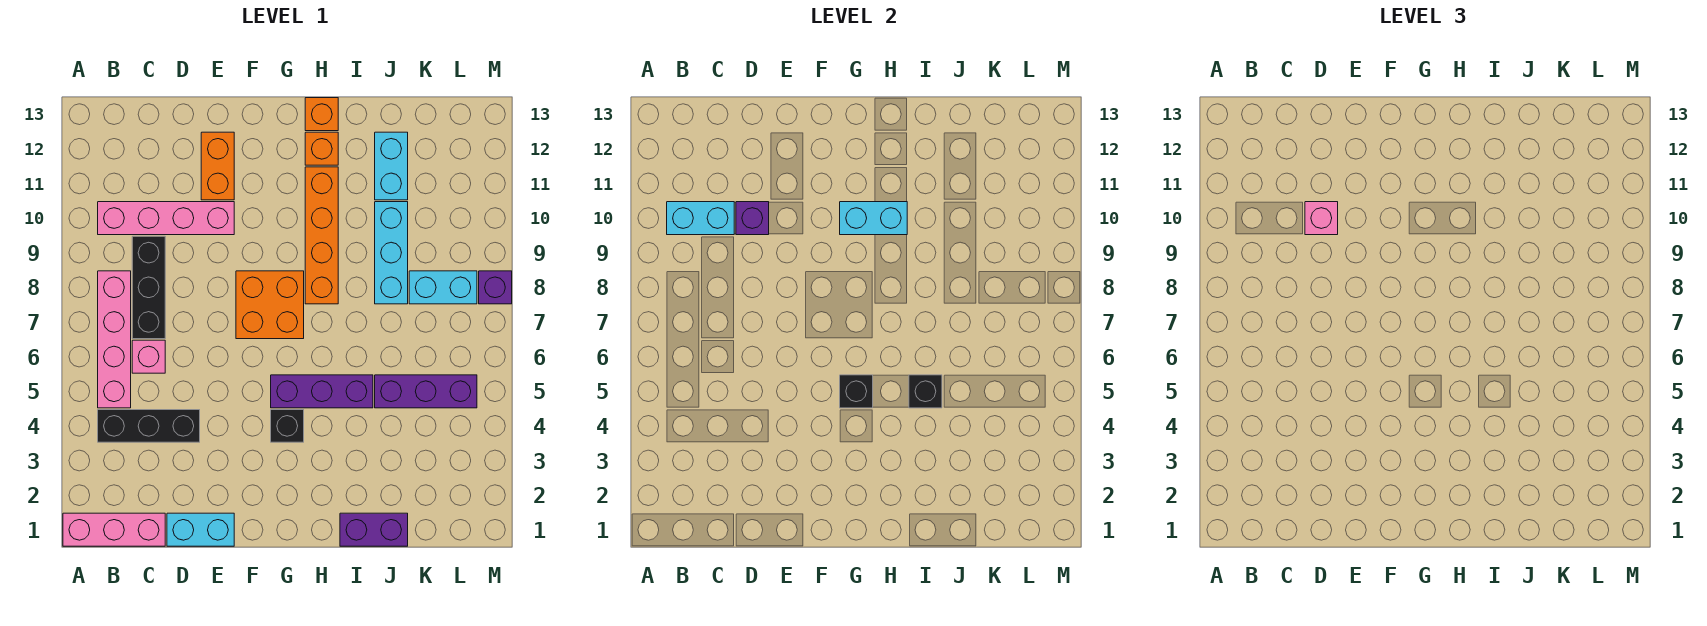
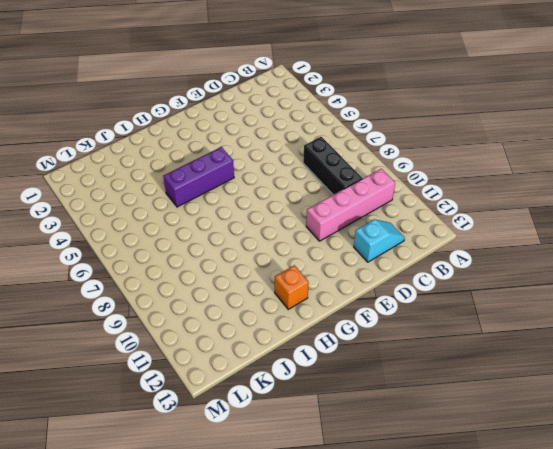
cyan slope C12:D12 level 1 top D -> none
none -> pink brick A1:C1 level 1
none -> black brick B4:D4 level 1
none -> pink brick B5:B8 level 1

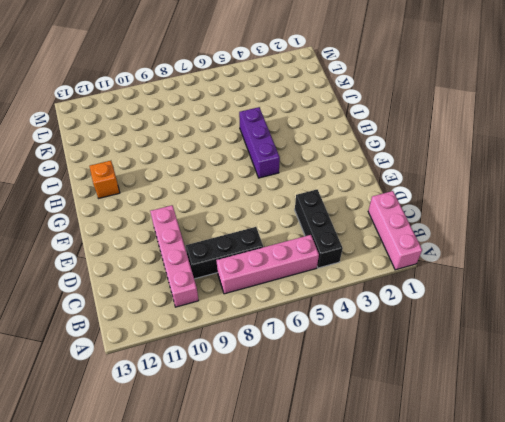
none -> pink brick C6 level 1
none -> cyan brick D1:E1 level 1
none -> orange brick E11:E12 level 1

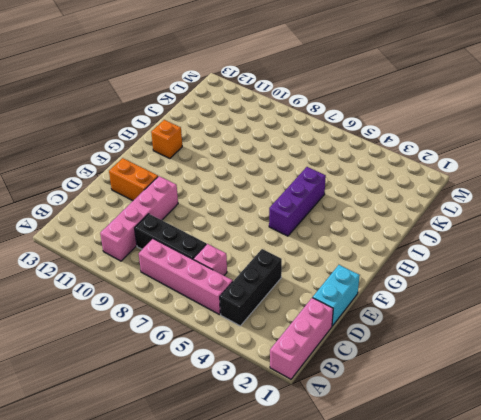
none -> orange brick F7:G8 level 1
none -> black brick G4 level 1
none -> orange brick H8:H11 level 1

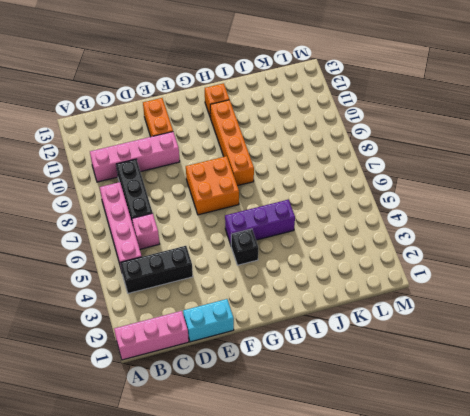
none -> orange brick H13 level 1
none -> purple brick I1:J1 level 1
none -> purple brick J5:L5 level 1

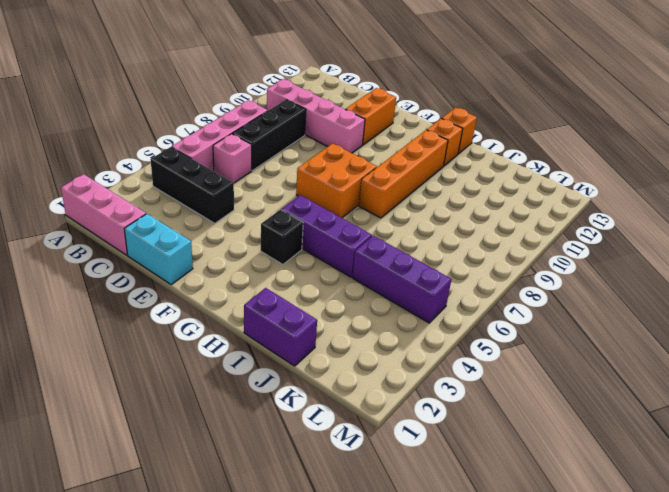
none -> cyan brick J8:J10 level 1
none -> cyan brick J11:J12 level 1
none -> cyan brick K8:L8 level 1

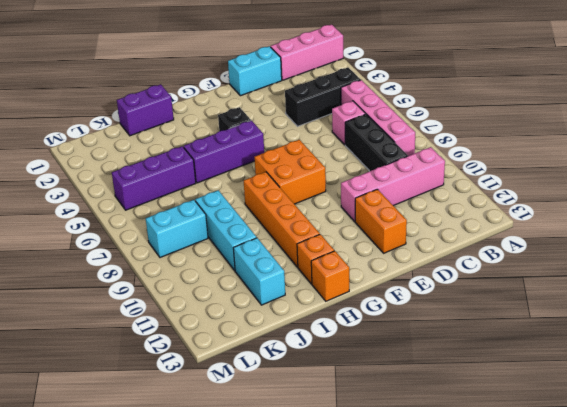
none -> purple brick M8 level 1
none -> cyan brick B10:C10 level 2
none -> purple brick D10 level 2

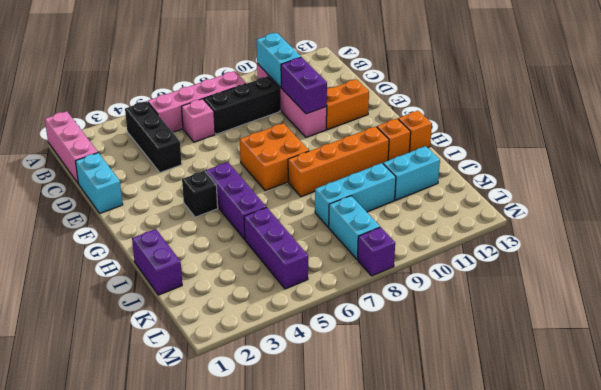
purple brick D10:E10 level 2 -> purple brick D10 level 2
none -> black brick G5 level 2
none -> cyan brick G10:H10 level 2
none -> black brick I5 level 2

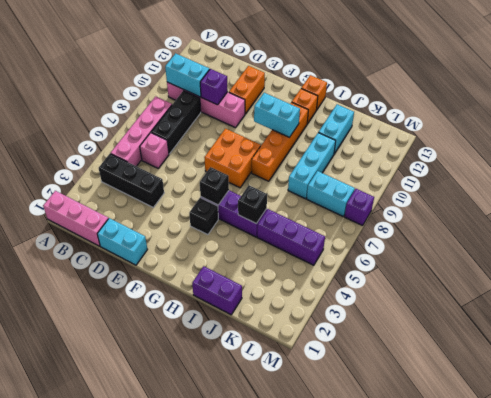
none -> pink brick D10 level 3

